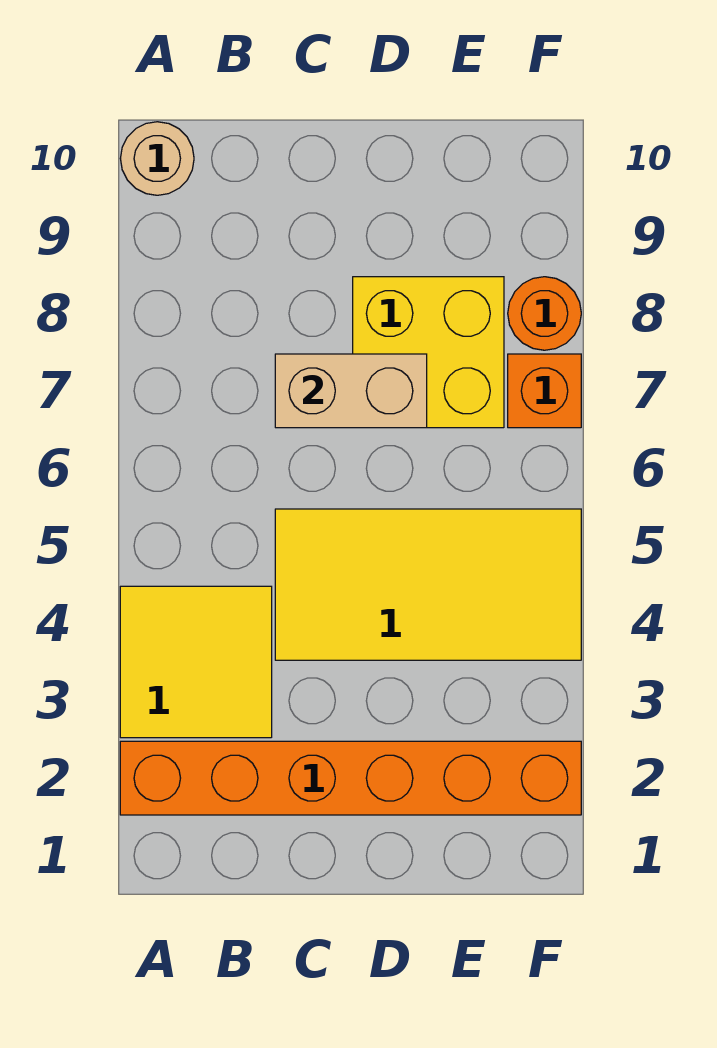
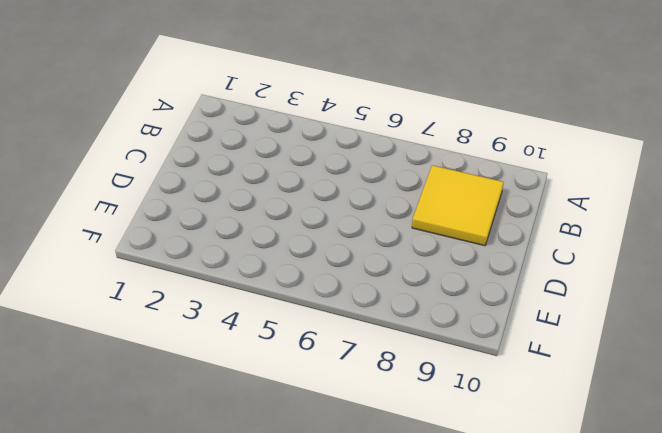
yellow tile B8:C9 level 1 -> yellow tile A3:B4 level 1
none -> orange brick A2:F2 level 1
none -> tan round brick A10 level 1

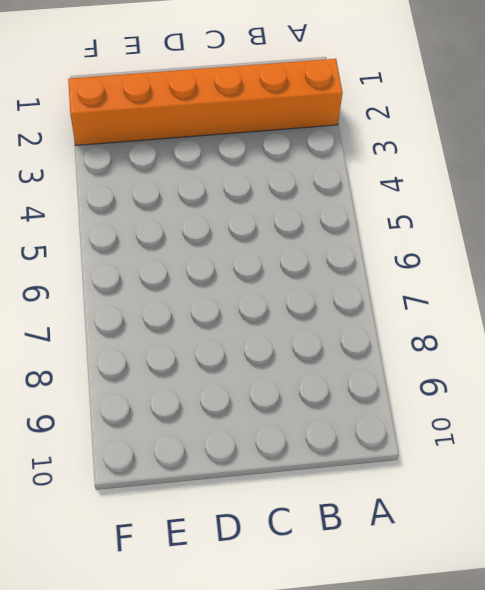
none -> yellow tile A3:B4 level 1
none -> tan round brick A10 level 1

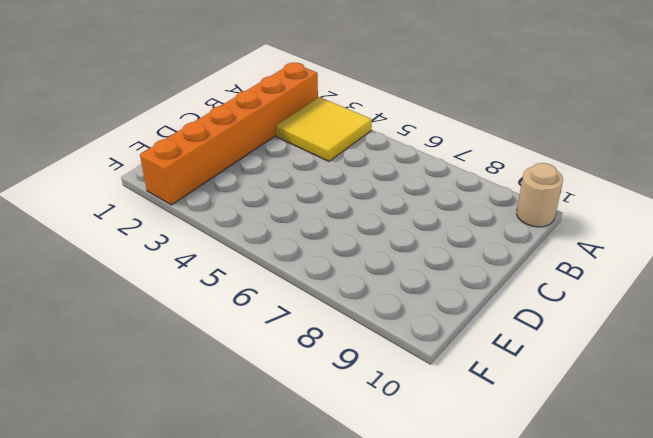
none -> yellow tile C4:F5 level 1
none -> yellow brick D7:E8 level 1

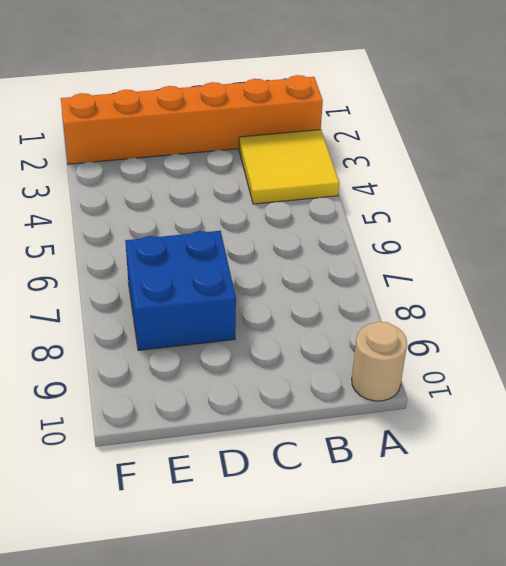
blue brick D7:E8 level 1 -> yellow brick D7:E8 level 1
none -> yellow tile C4:F5 level 1
none -> orange brick F7 level 1

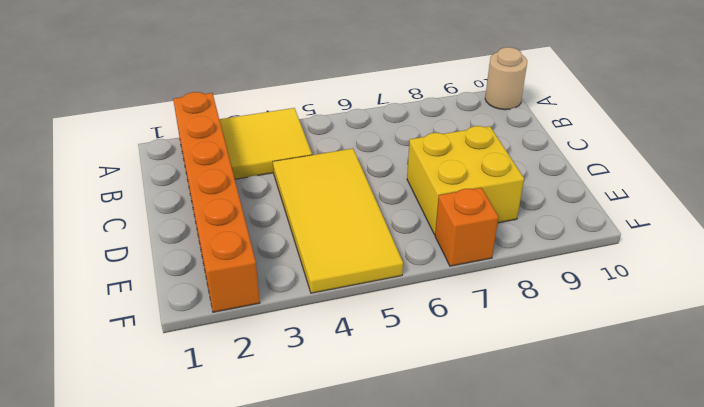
none -> orange round brick F8 level 1
none -> tan brick C7:D7 level 2

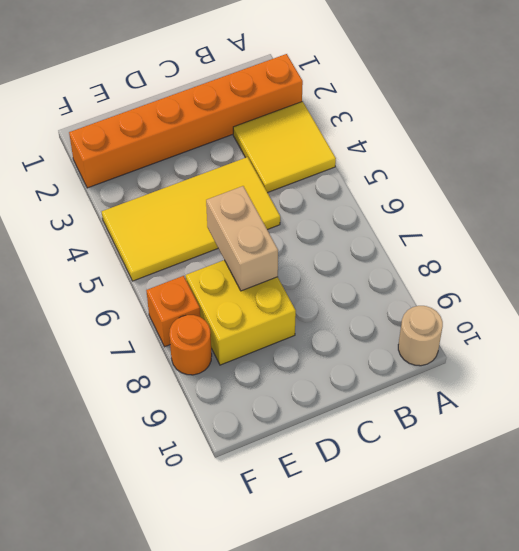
tan brick D6:D7 level 2 -> tan brick C7:D7 level 2

